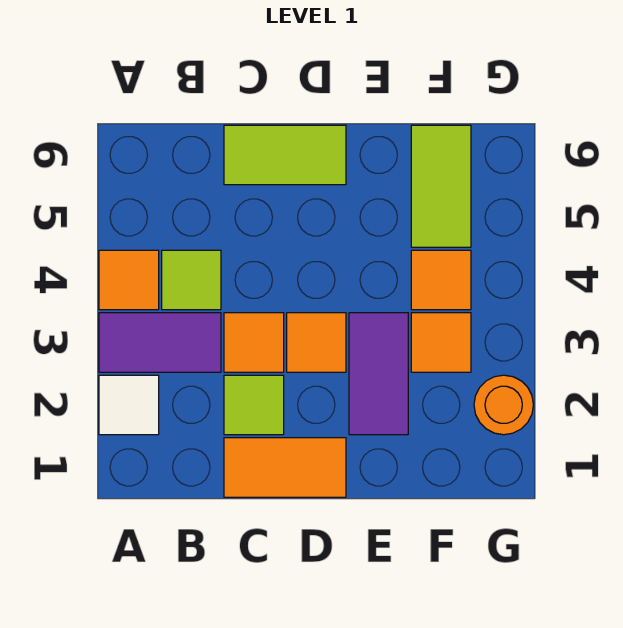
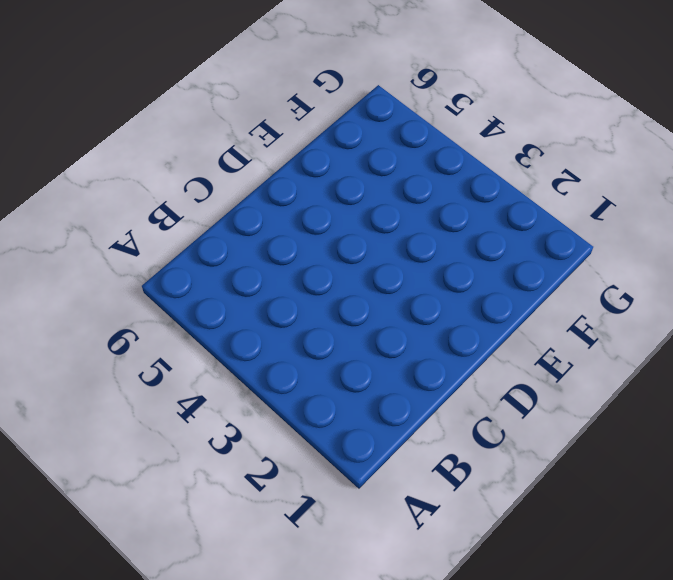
none -> white tile A2 level 1
none -> purple tile A3:B3 level 1
none -> orange tile A4 level 1

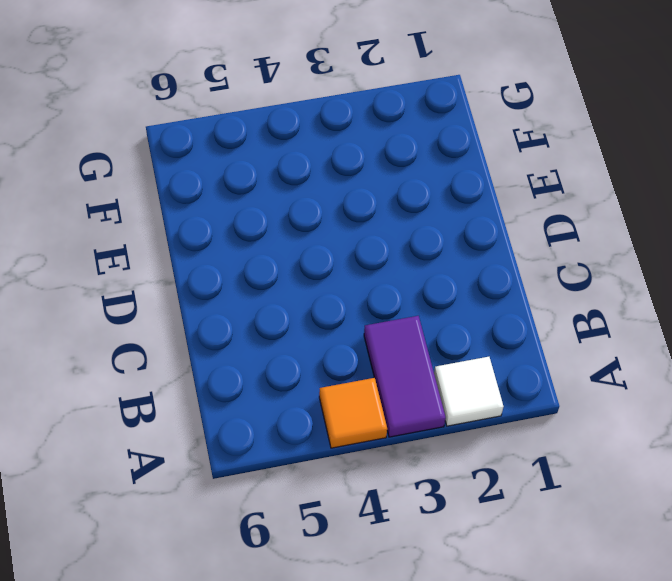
none -> lime tile B4 level 1
none -> orange tile C1:D1 level 1
none -> lime tile C2 level 1

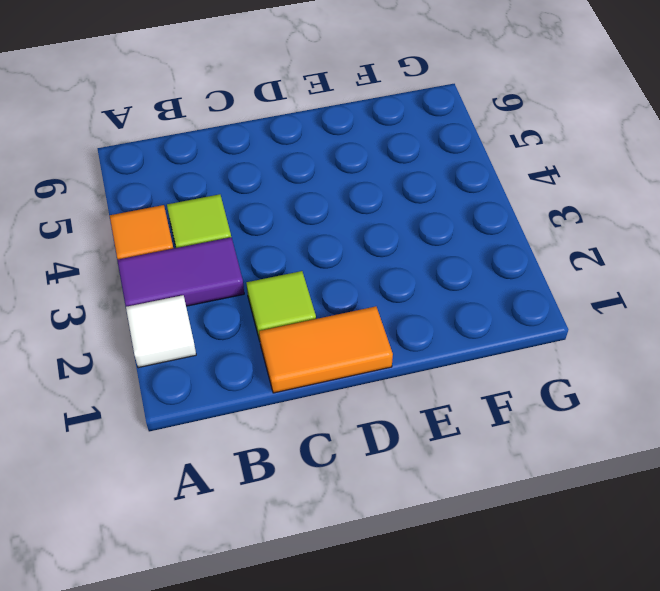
none -> orange tile C3 level 1
none -> lime tile C6:D6 level 1
none -> orange tile D3 level 1

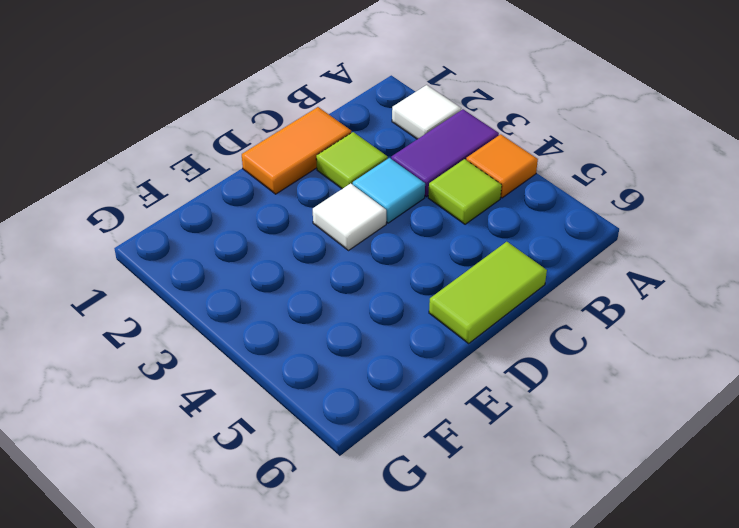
cyan tile C3 level 1 -> orange tile C3 level 1
white tile D3 level 1 -> orange tile D3 level 1
none -> purple tile E2:E3 level 1
none -> orange tile F3 level 1
none -> orange tile F4 level 1

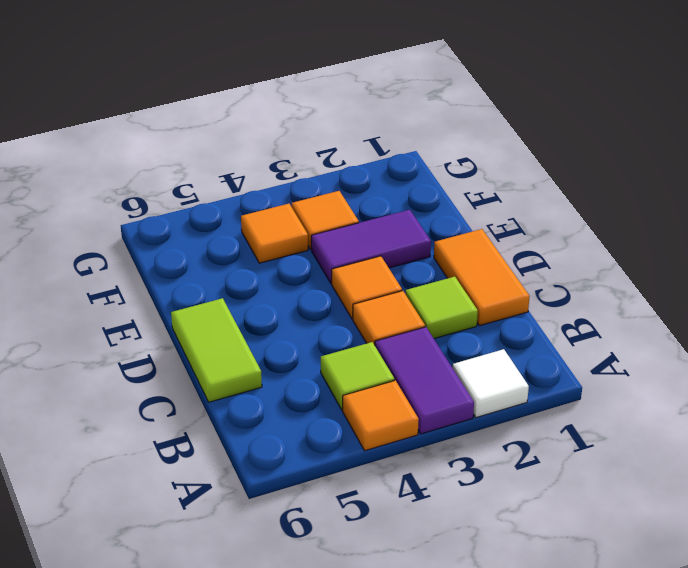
none -> lime tile F5:F6 level 1
none -> orange round brick G2 level 1

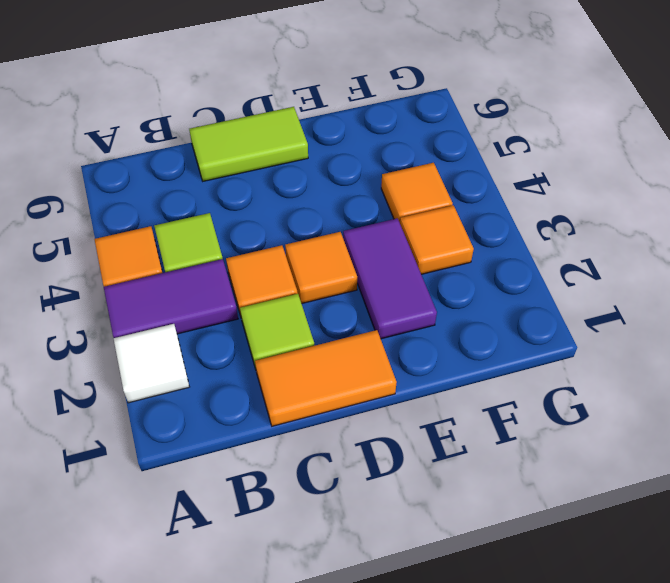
none -> lime tile F5:F6 level 1
none -> orange round brick G2 level 1

